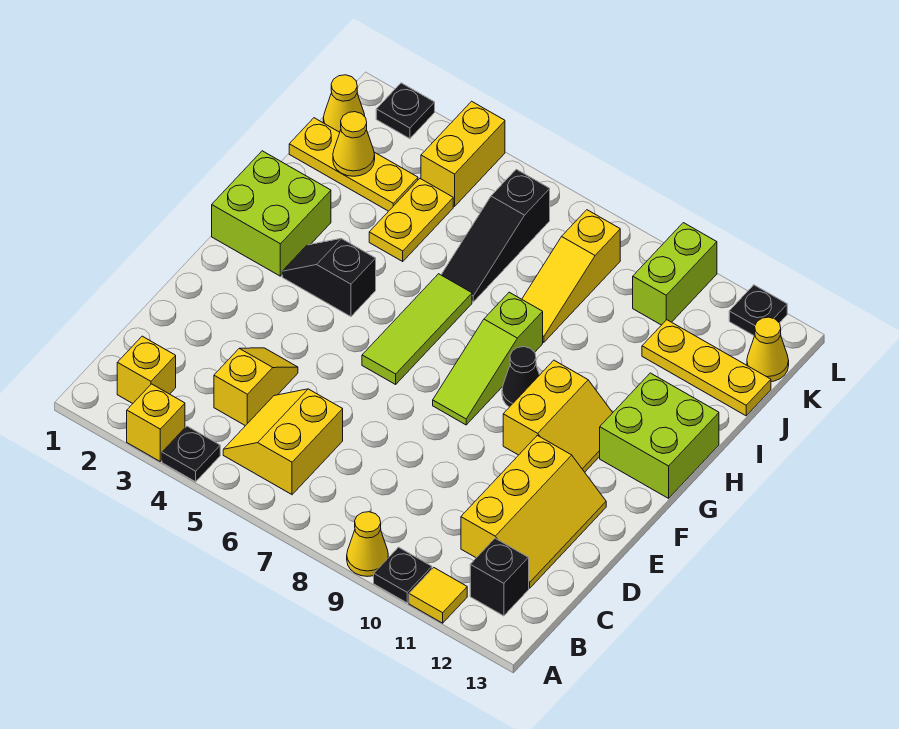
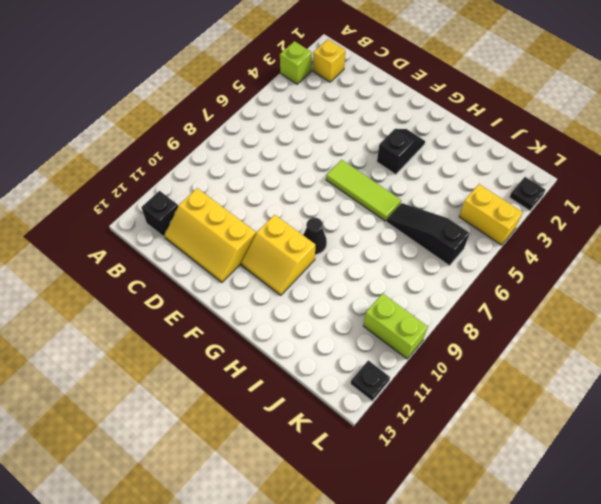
lime brick A3 level 1 -> yellow brick A3 level 1
none -> black plate A4 level 1
none -> yellow cone A9 level 1
none -> black plate A10 level 1

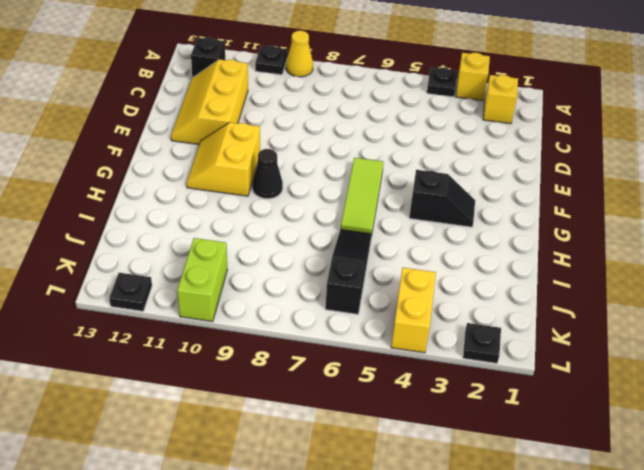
none -> yellow tile A11 level 1
none -> yellow slope B5:C6 level 1 top 6
none -> yellow slope C4:D4 level 1 top C

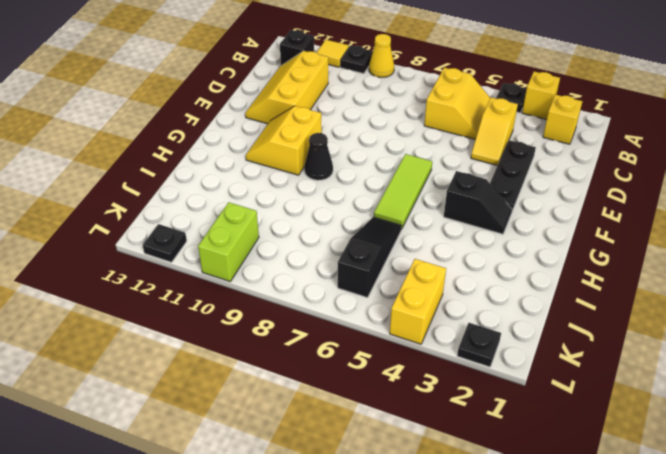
black plate D3:F3 level 1 -> none
none -> lime slope F8:H8 level 1 top H
none -> lime brick G1:H2 level 1
none -> lime brick G12:H13 level 1

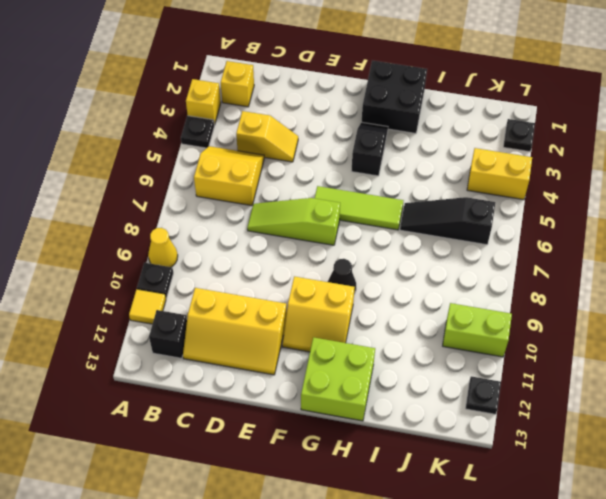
lime slope D7:F7 level 1 top F -> lime slope F8:H8 level 1 top H
black brick G1:H2 level 1 -> lime brick G1:H2 level 1
none -> yellow plate I4:J4 level 1
none -> yellow slope I8:K8 level 1 top K
none -> yellow plate J1:J3 level 1

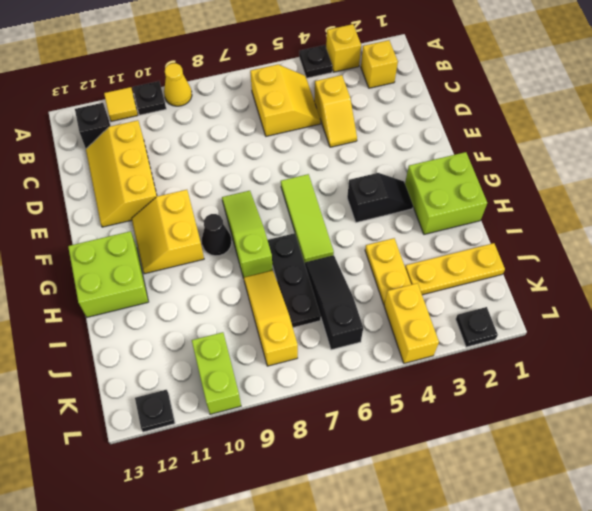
black plate H7:J7 level 1 -> none
none -> yellow plate J11:J13 level 1
none -> yellow cone K1 level 1
none -> yellow cone K13 level 1

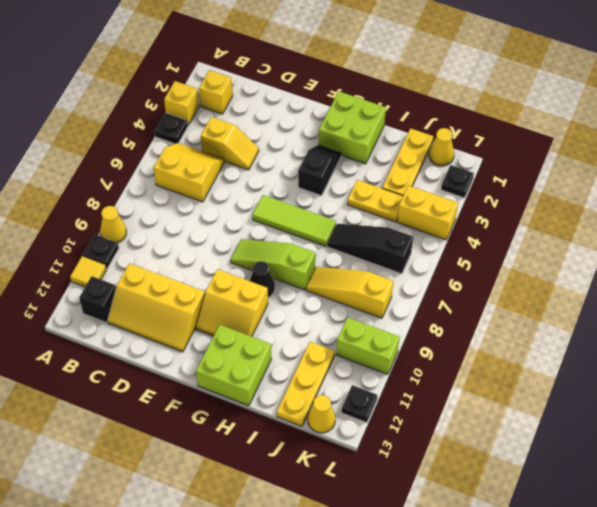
none -> yellow cone J2 level 2

